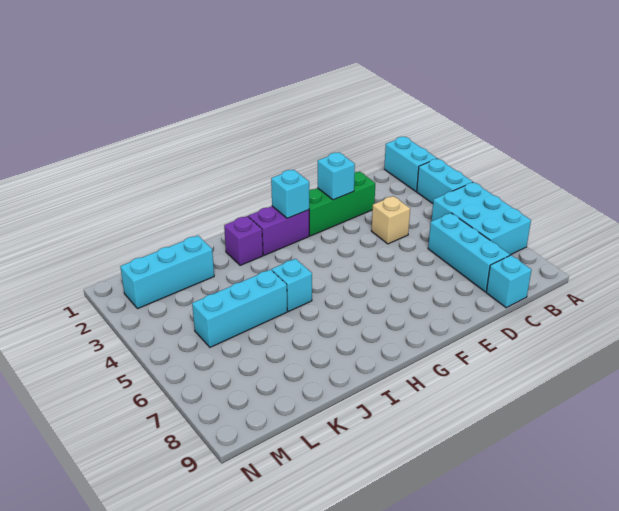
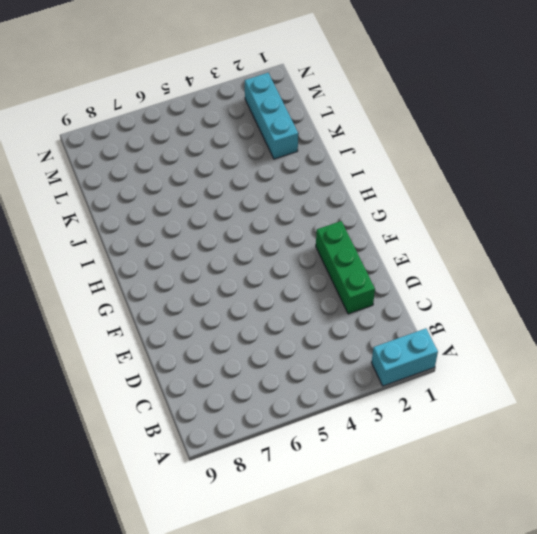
none -> cyan brick A3:A4 level 1
none -> cyan brick A5:B7 level 1
none -> cyan brick C6:C8 level 1

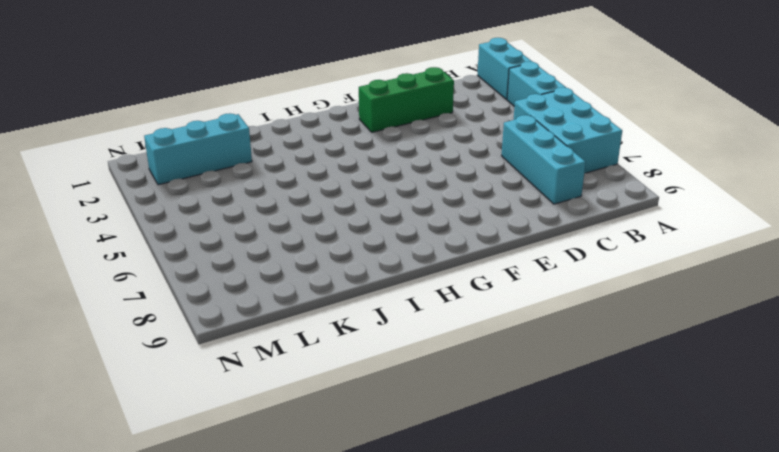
none -> cyan brick C9 level 1
none -> tan brick D4 level 1
none -> purple brick G2:H2 level 1

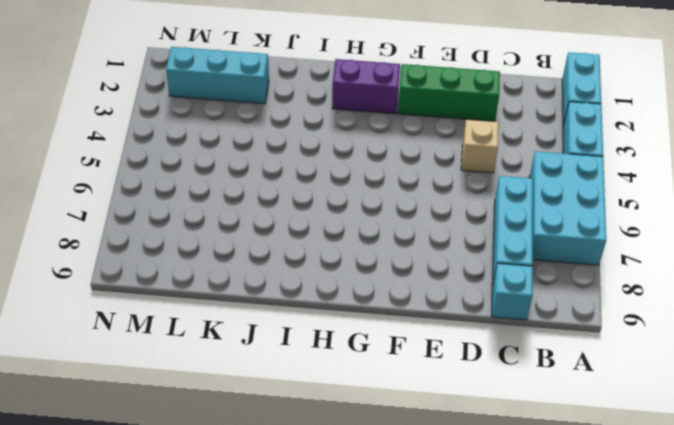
none -> purple brick I2 level 1
none -> cyan brick I5 level 1
none -> cyan brick J5:L5 level 1

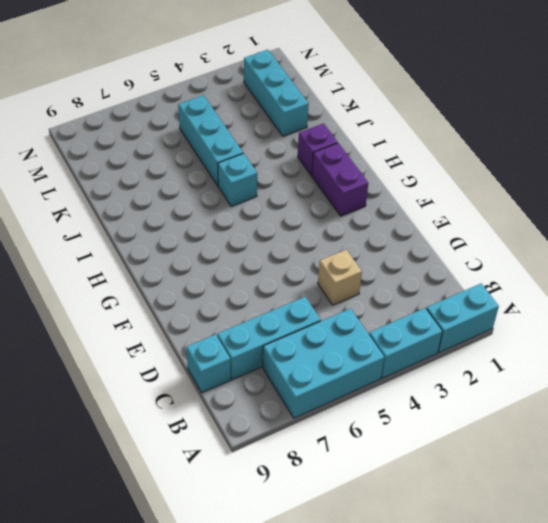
none -> green brick D2:F2 level 1
none -> cyan brick E2 level 2
none -> cyan brick G2 level 2

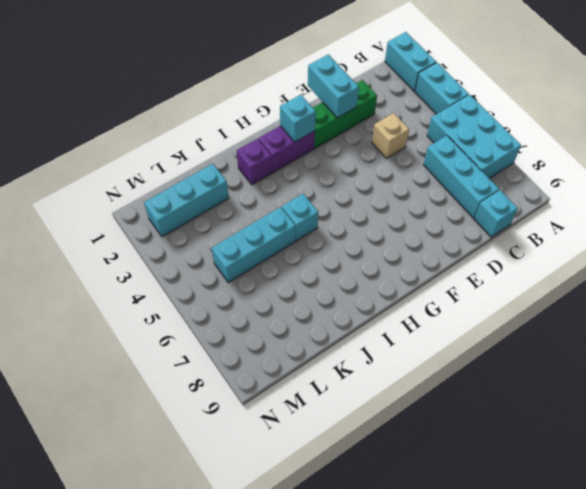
cyan brick E1:E2 level 2 -> cyan brick E2 level 2

